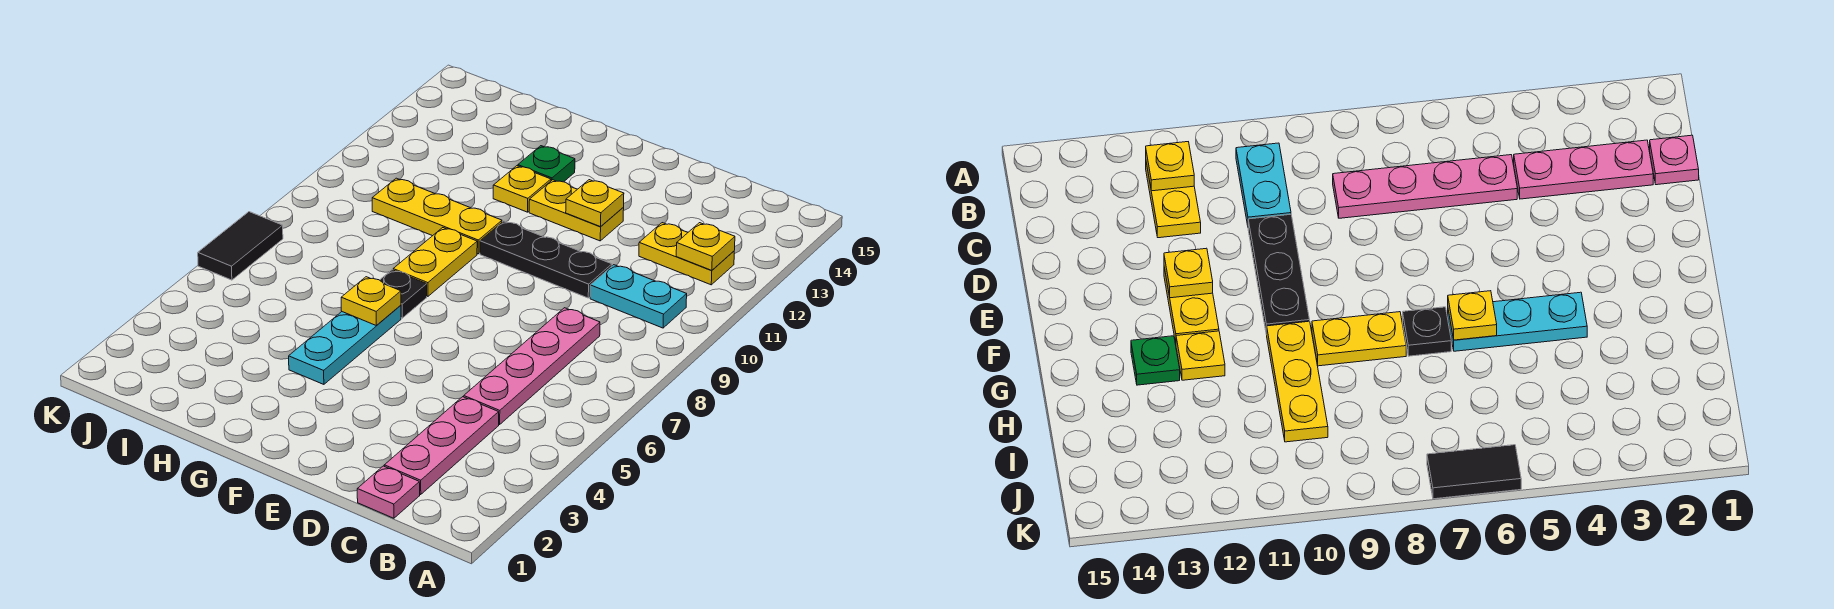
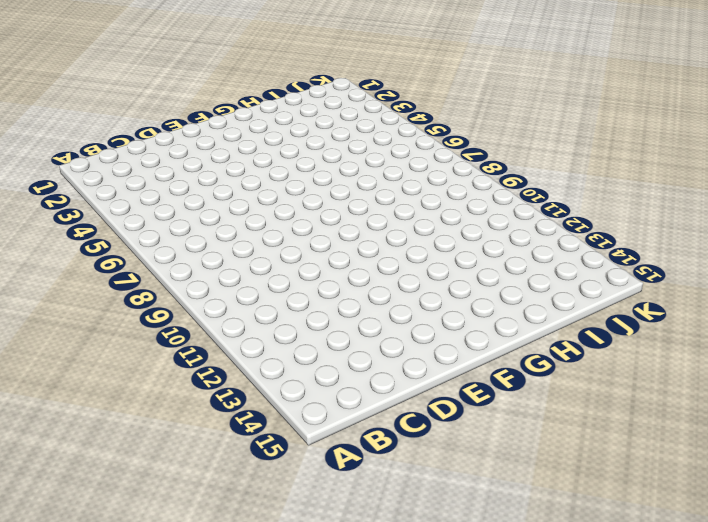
none -> cyan plate B10:C10 level 1
none -> yellow plate B12:C12 level 1
none -> pink plate C1 level 1

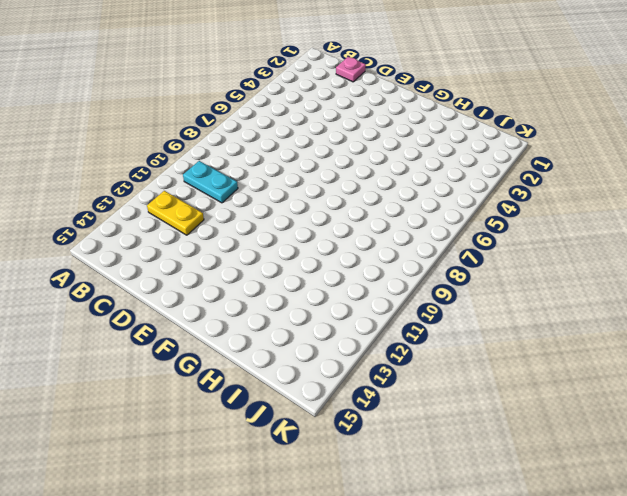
none -> pink plate C2:C4 level 1
none -> pink plate C5:C8 level 1
none -> black plate D10:F10 level 1

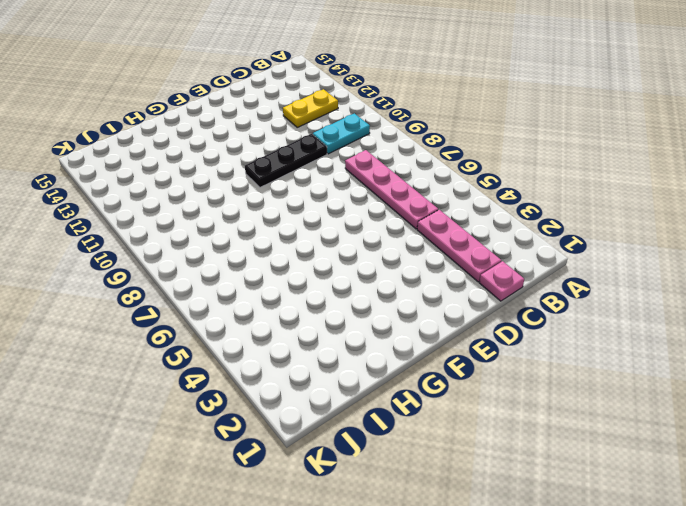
none -> yellow plate E12:F12 level 1
none -> cyan plate G4:G6 level 1
none -> black plate G7 level 1

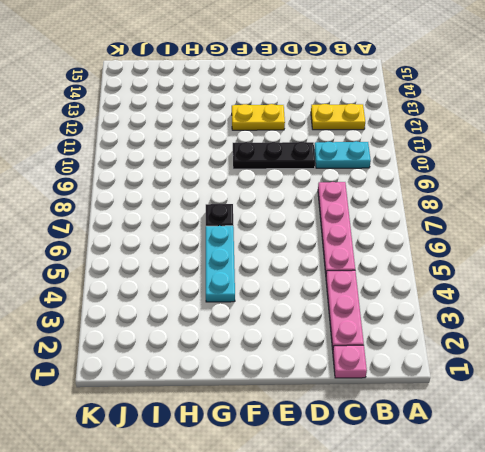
none -> yellow plate G8:G9 level 1
none -> yellow plate G10:I10 level 1
none -> yellow plate G12 level 1

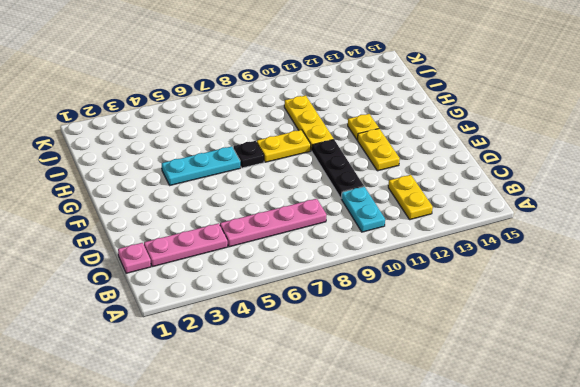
none -> green plate G13 level 1
none -> black tile K6:K7 level 1
none -> yellow plate B12 level 2

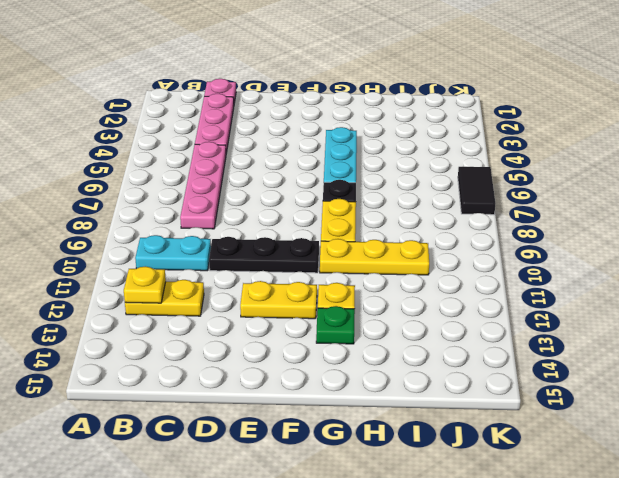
none -> yellow plate E12 level 2
none -> yellow plate G6 level 2

